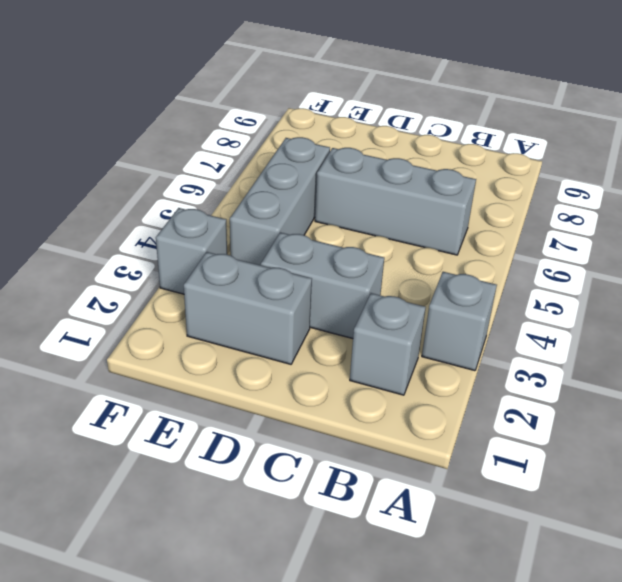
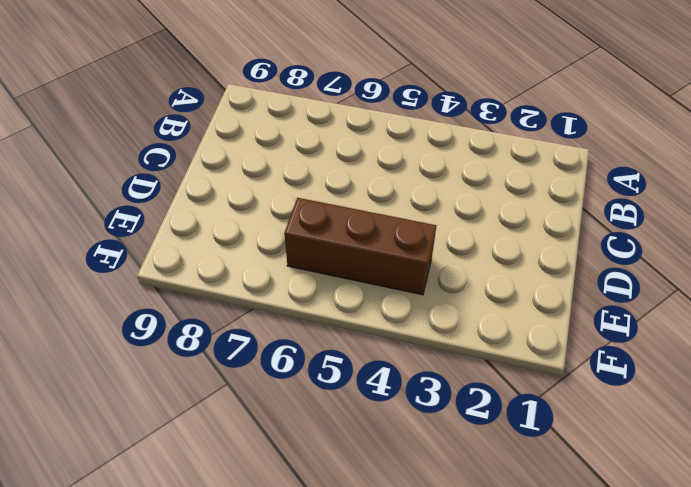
brown brick E4:E6 level 1 -> grey brick E4:E6 level 1
none -> grey brick A3 level 1
none -> grey brick B2 level 1

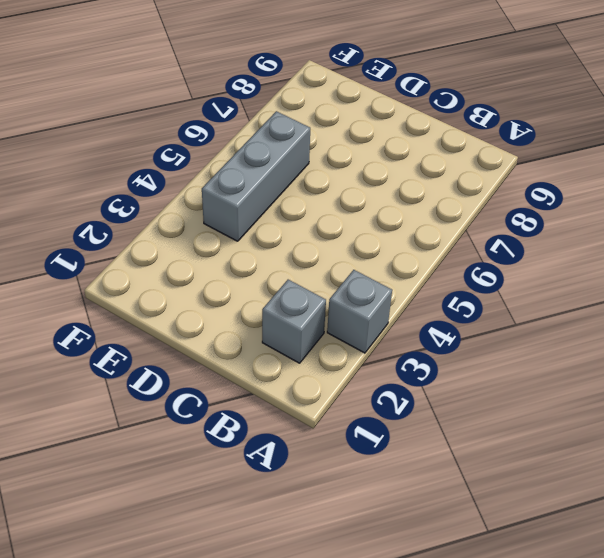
none -> grey brick B6:D6 level 1
none -> grey brick C3:D3 level 1

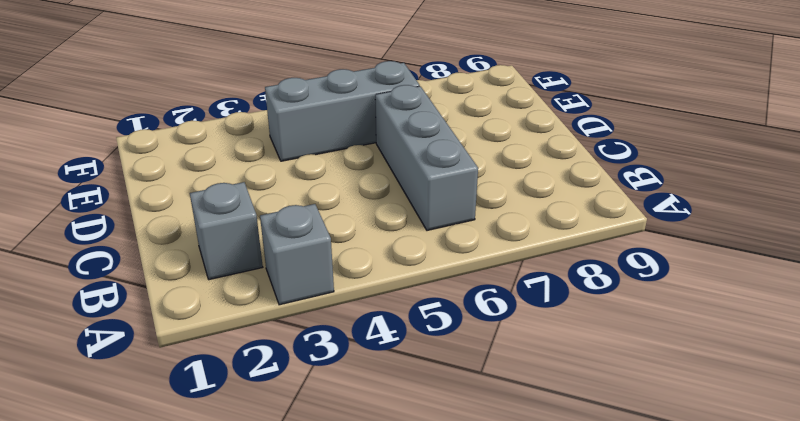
none -> grey brick C3:D3 level 1
none -> grey brick D2:E2 level 1

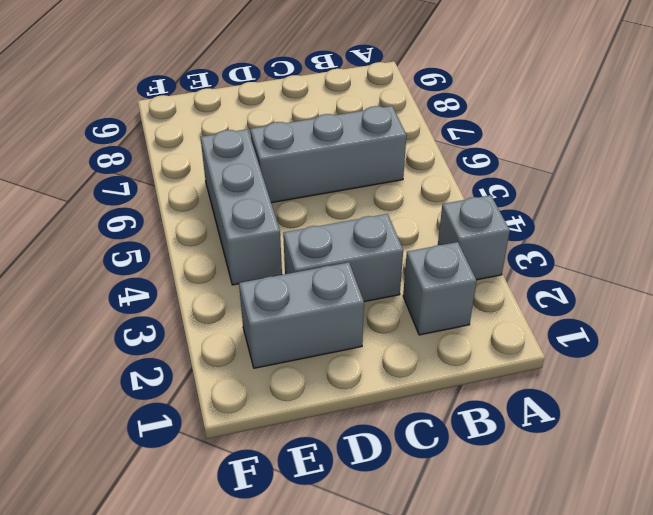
none -> grey brick F3 level 1

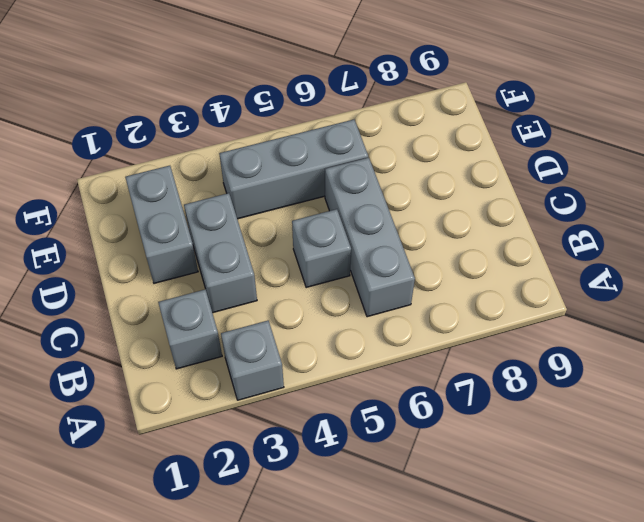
grey brick C5 level 1 -> grey brick F3 level 1

